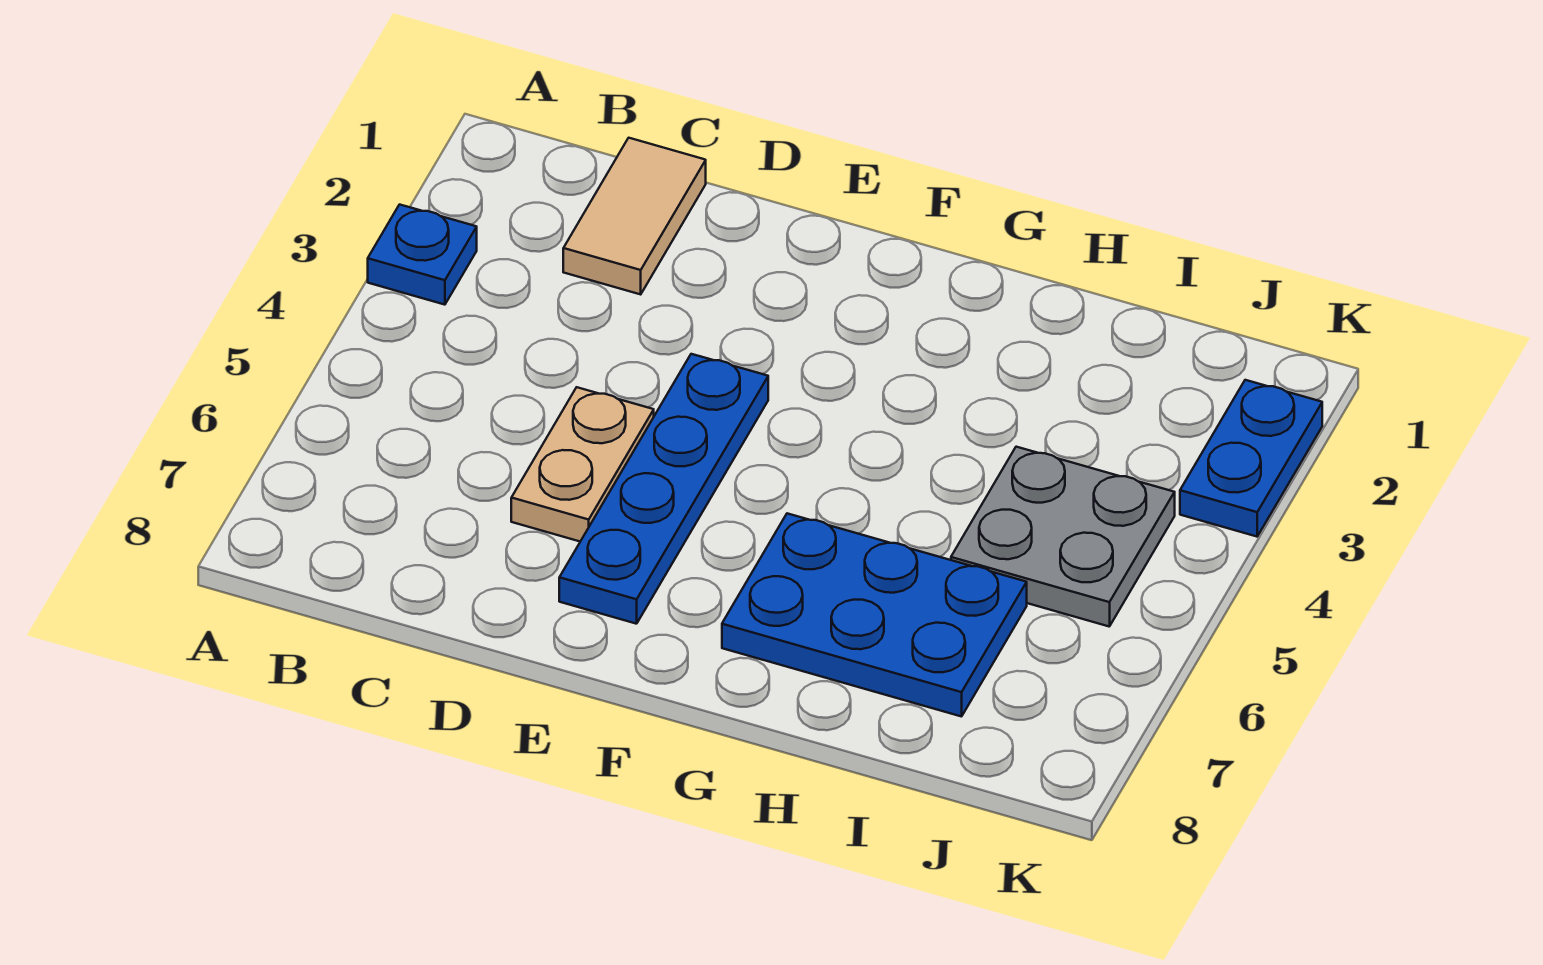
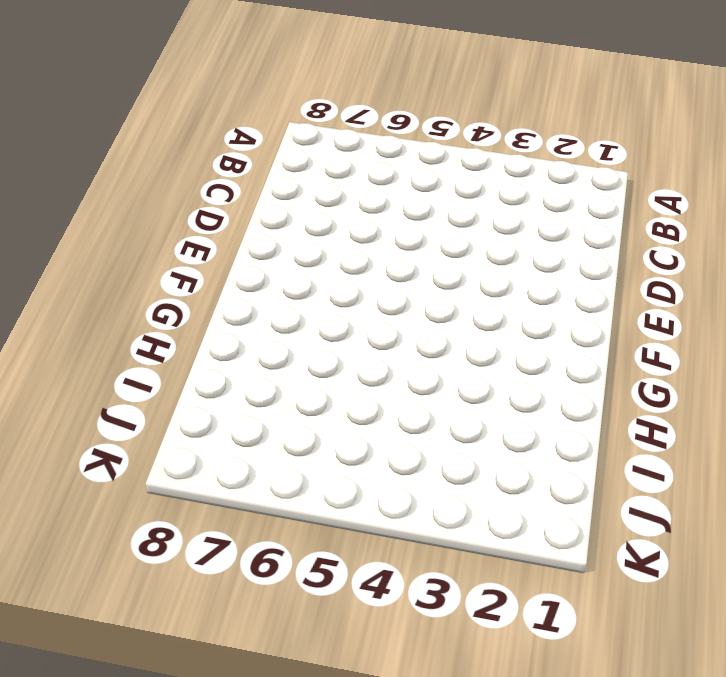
none -> blue plate A3 level 1
none -> tan tile C1:C2 level 1

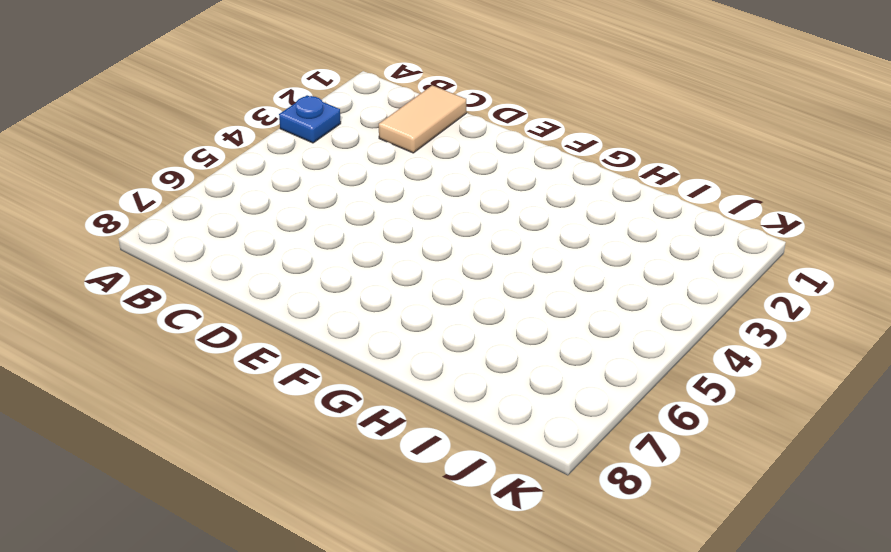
none -> tan plate D5:D6 level 1
none -> blue plate E4:E7 level 1

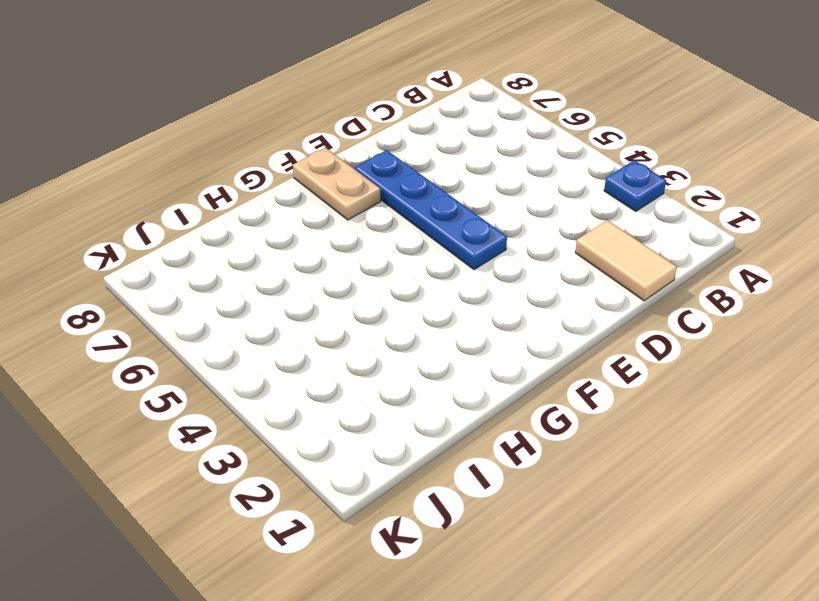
tan plate F7:F8 level 1 -> tan plate D5:D6 level 1
none -> blue plate G6:I7 level 1
none -> grey plate I4:J5 level 1

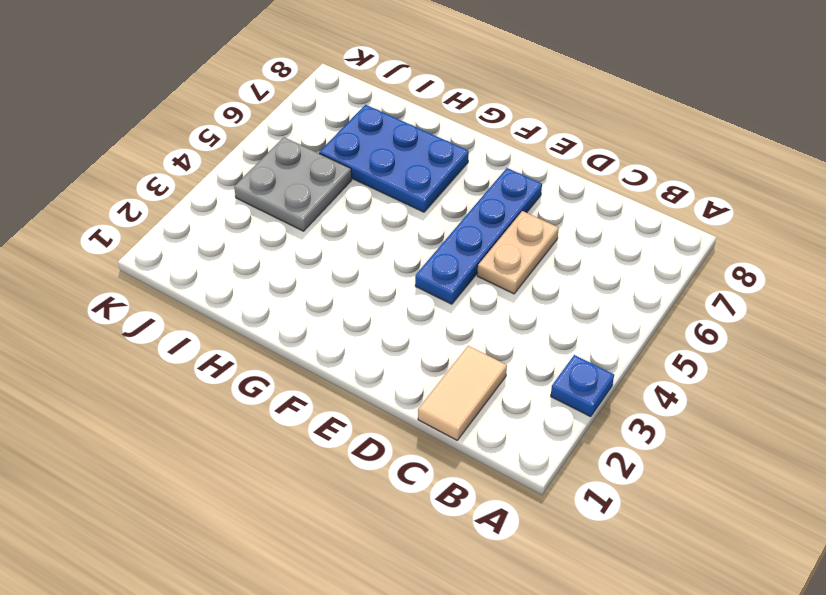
none -> blue plate K2:K3 level 1

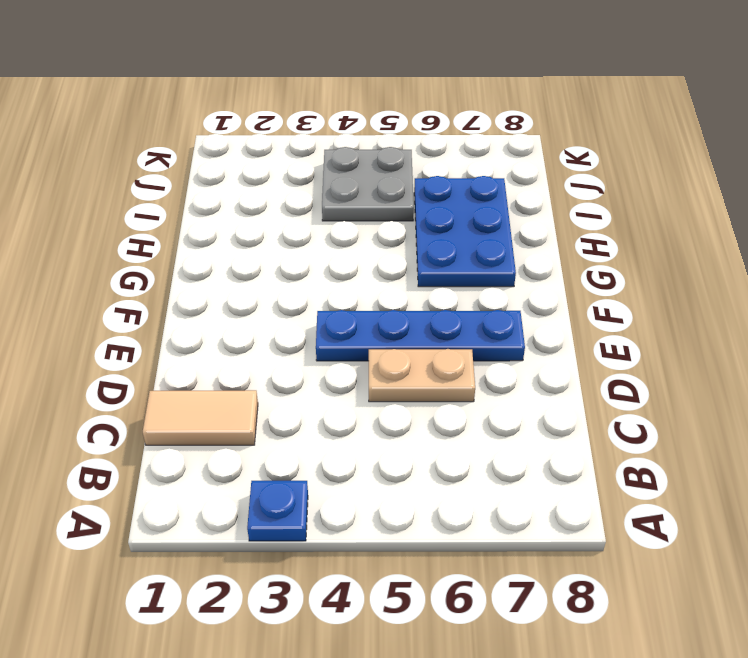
none -> blue plate K2:K3 level 1

